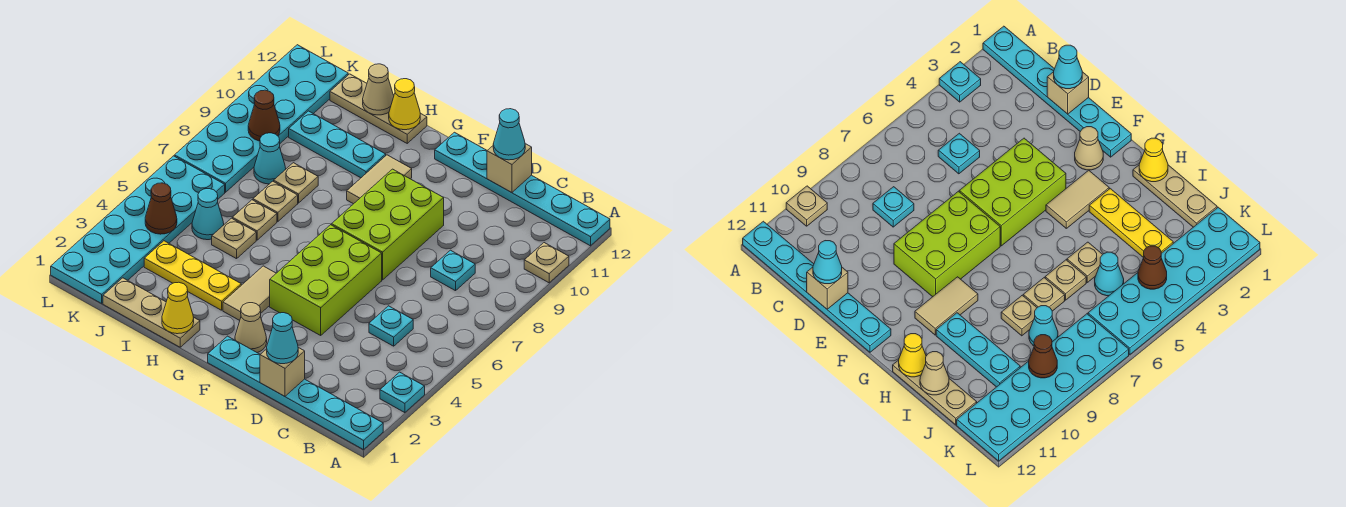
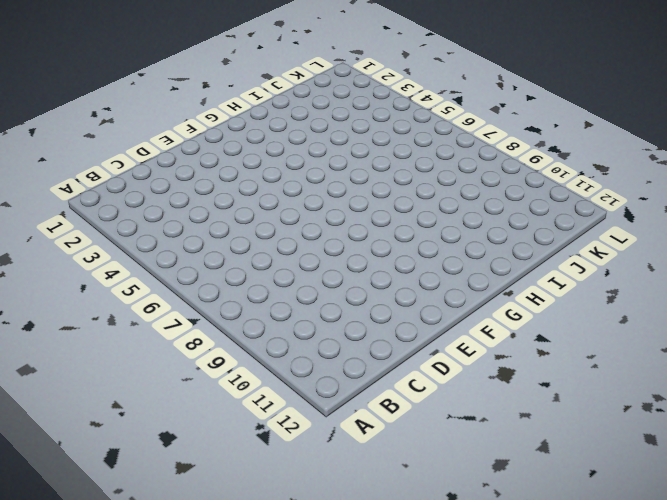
none -> cyan plate A1:F1 level 1
none -> cyan plate A3 level 1
none -> tan plate A10 level 1
none -> cyan plate A12:F12 level 1

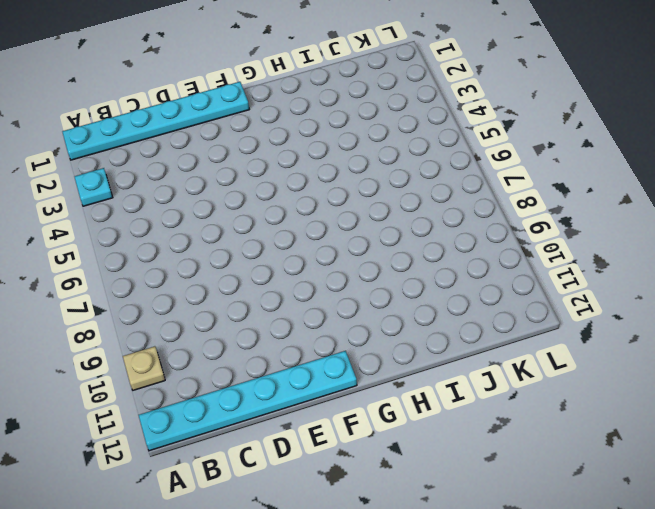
none -> cyan plate C5 level 1
none -> cyan plate C8 level 1
none -> lime brick E4:F6 level 1
none -> lime brick E7:F9 level 1

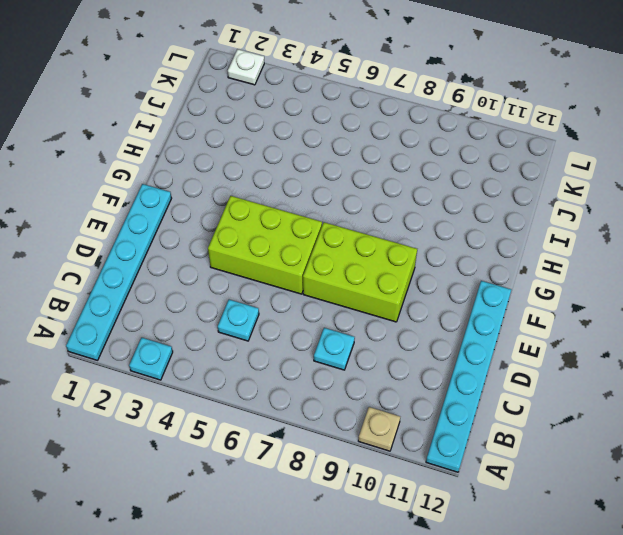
white plate L2 level 1 -> cyan plate K1:L6 level 1
none -> tan cone F2 level 1
none -> tan tile G3:G4 level 1
none -> tan tile G9:G10 level 1
none -> tan plate H1:J1 level 1

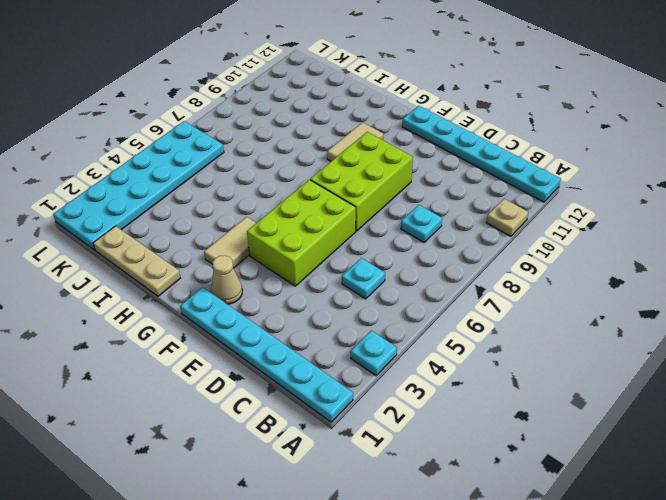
none -> yellow plate H3:J3 level 1
none -> cyan plate H10:J10 level 1
none -> tan plate H12:J12 level 1
none -> tan plate I5 level 1

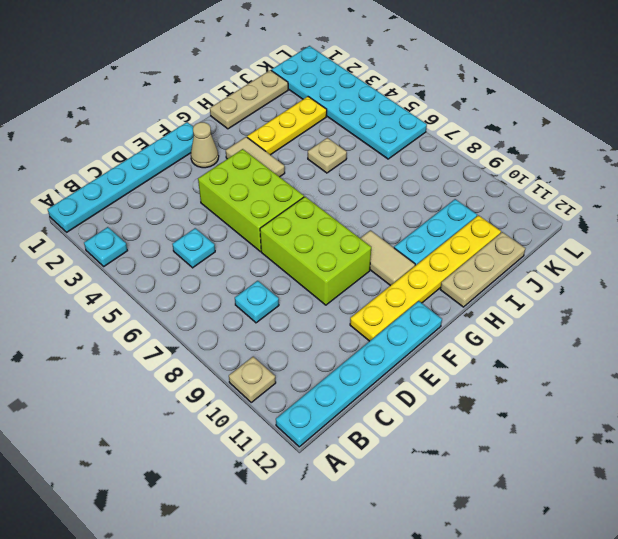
yellow plate E11:J11 level 1 -> none
none -> tan plate I6 level 1
none -> tan plate I7 level 1
none -> tan plate I8 level 1
none -> cyan cone J5 level 1

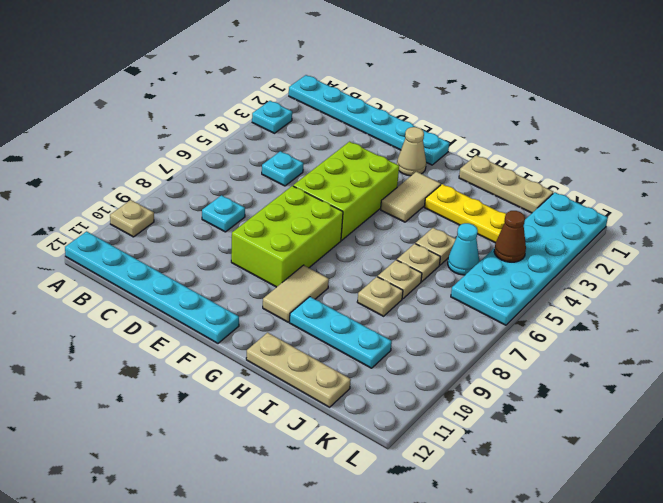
none -> cyan cone J8 level 1
none -> cyan plate K7:L12 level 1
none -> tan brick D1 level 2
none -> tan brick D12 level 2

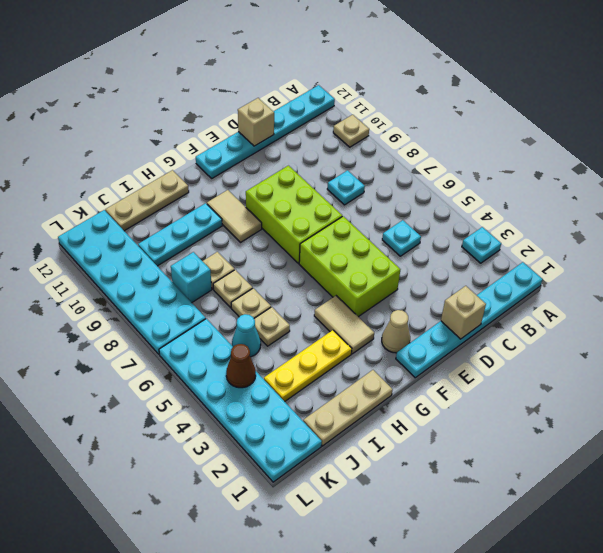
cyan brick J8 level 1 -> cyan cone J8 level 1
none -> yellow cone H1 level 2
none -> yellow cone H12 level 2
none -> tan cone I12 level 2
none -> brown cone K9 level 2

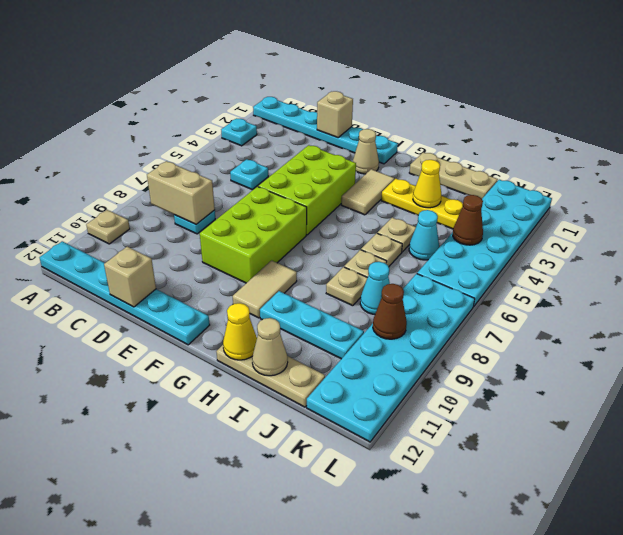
tan brick B8:C8 level 2 -> none
yellow cone I3 level 2 -> yellow cone H1 level 2
none -> cyan cone D1 level 3
none -> cyan cone D12 level 3

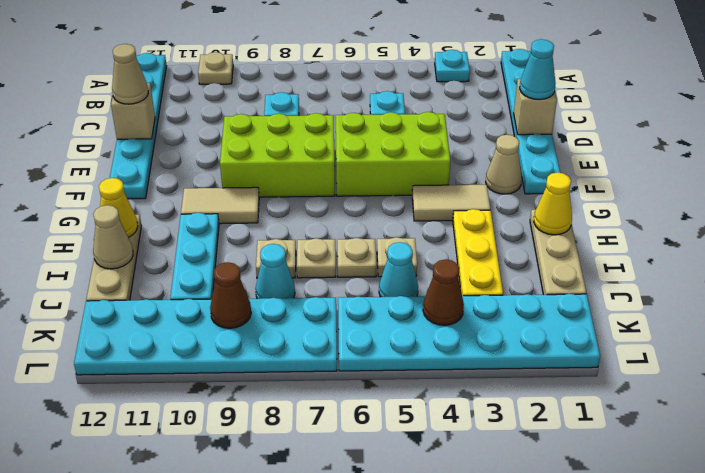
tan cone D12 level 3 -> cyan cone D12 level 3

